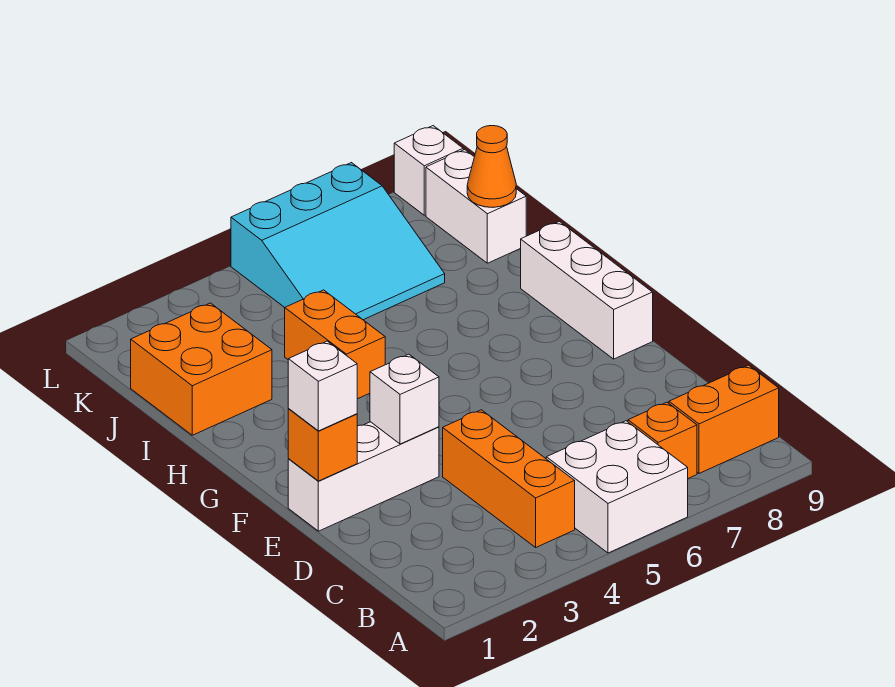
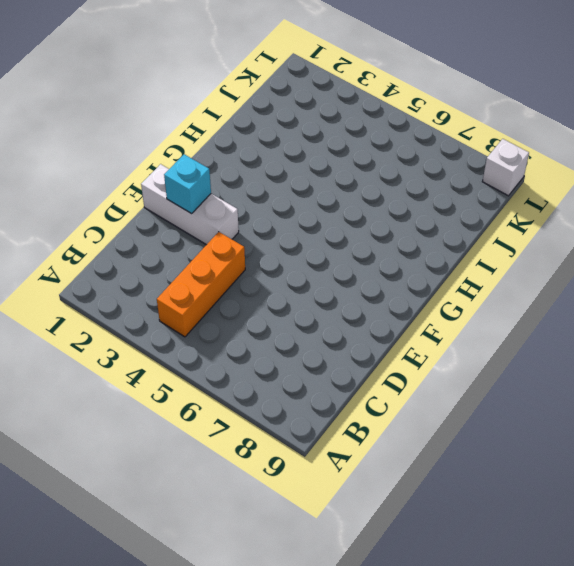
cyan brick E2 level 2 -> none
none -> white brick A5:B6 level 1
none -> orange brick B7 level 1
none -> orange brick B8:B9 level 1

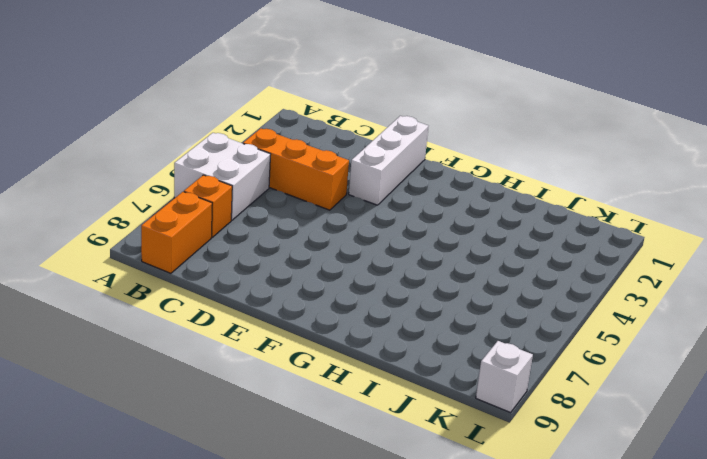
none -> white brick F9:H9 level 1
none -> orange brick H4:I4 level 1
none -> orange brick I1:J2 level 1

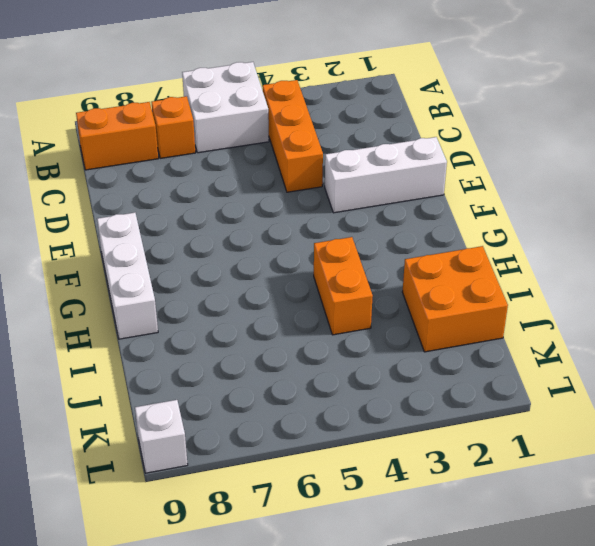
none -> cyan slope J5:L7 level 1 top L
none -> white brick J9:K9 level 1
none -> orange brick E1 level 2

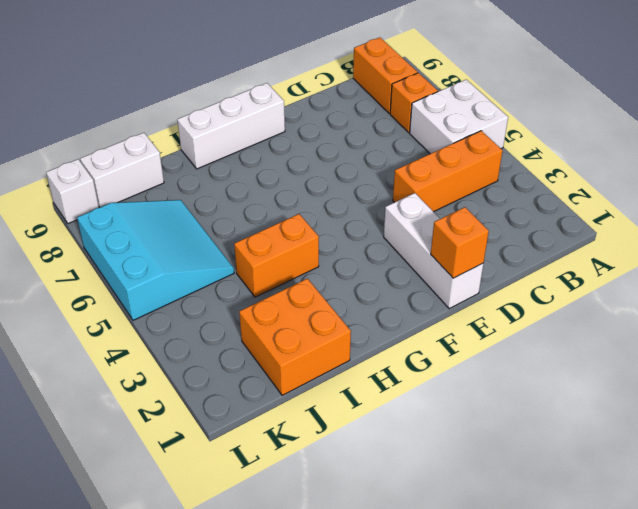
none -> white brick E3 level 2
none -> orange cone J9 level 2
none -> white brick E1 level 3

